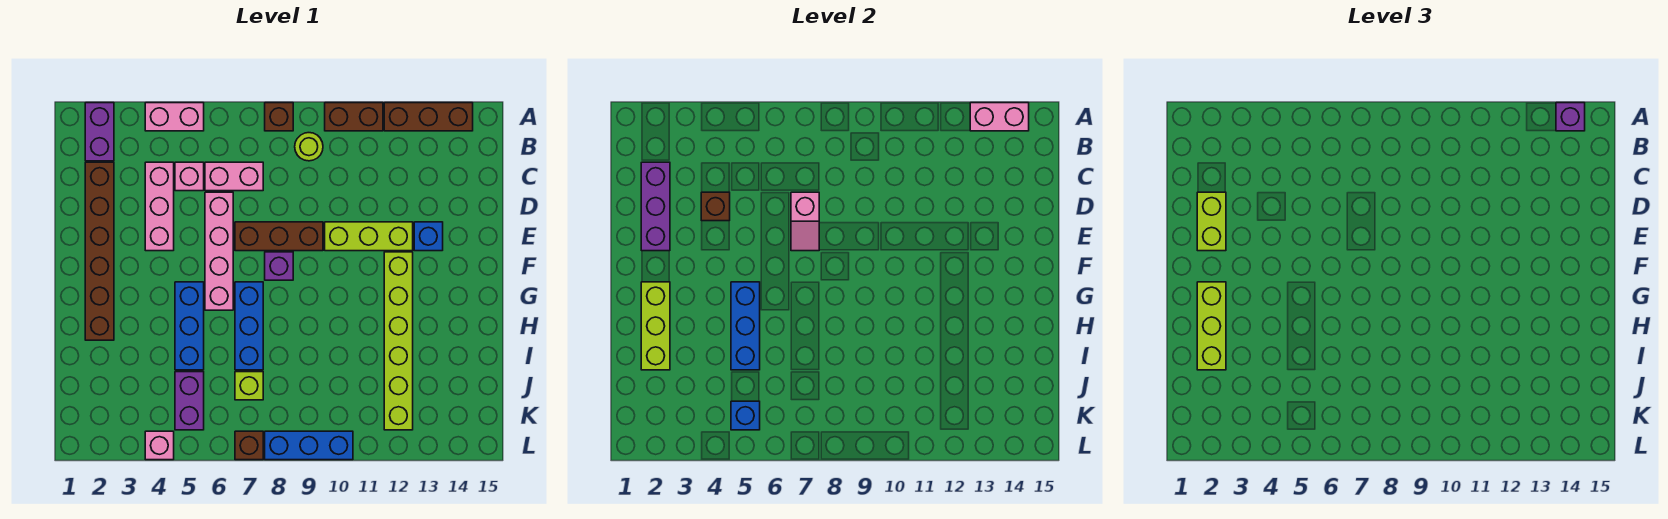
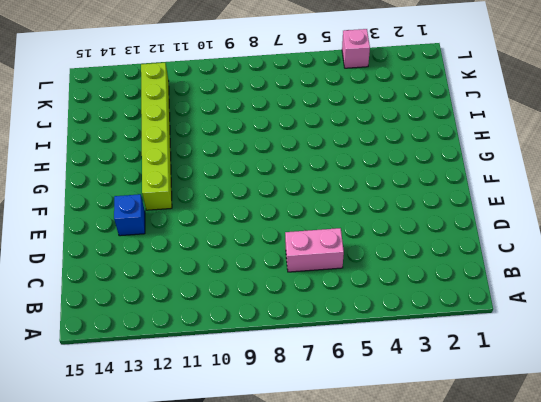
none -> purple brick A2:B2 level 1
none -> pink brick A4:A5 level 1
none -> brown brick A8 level 1
none -> brown brick A10:A11 level 1

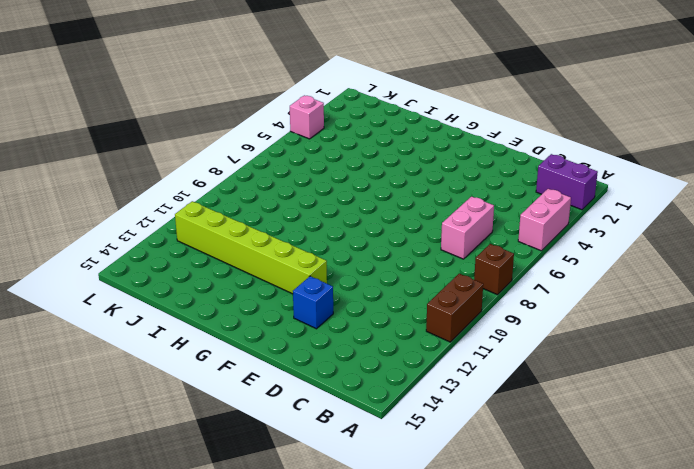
none -> brown brick A12:A14 level 1
none -> lime round brick B9 level 1
none -> brown brick C2:H2 level 1
none -> pink brick C4:E4 level 1

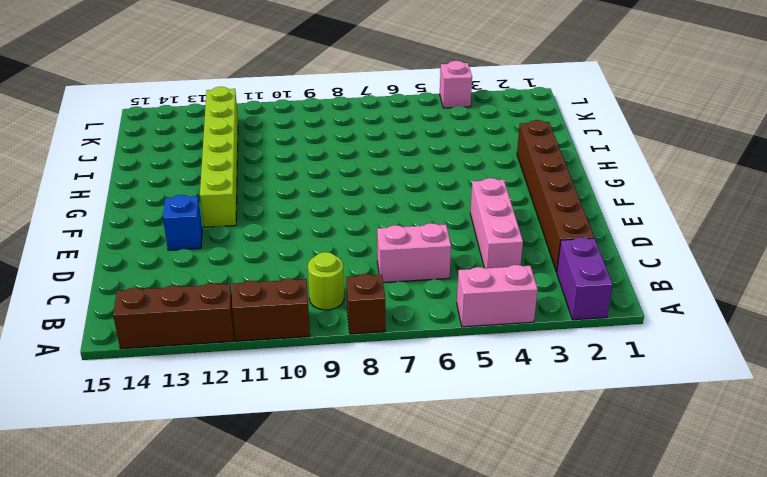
none -> pink brick C5 level 1
none -> pink brick D6:G6 level 1
none -> brown brick E7:E9 level 1
none -> lime brick E10:E12 level 1

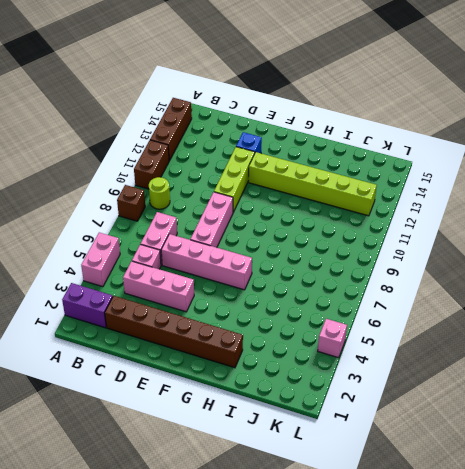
pink brick E7:E9 level 1 -> brown brick E7:E9 level 1
none -> purple brick F8 level 1
none -> blue brick G5:I5 level 1
none -> blue brick G7:I7 level 1
none -> purple brick J5:K5 level 1

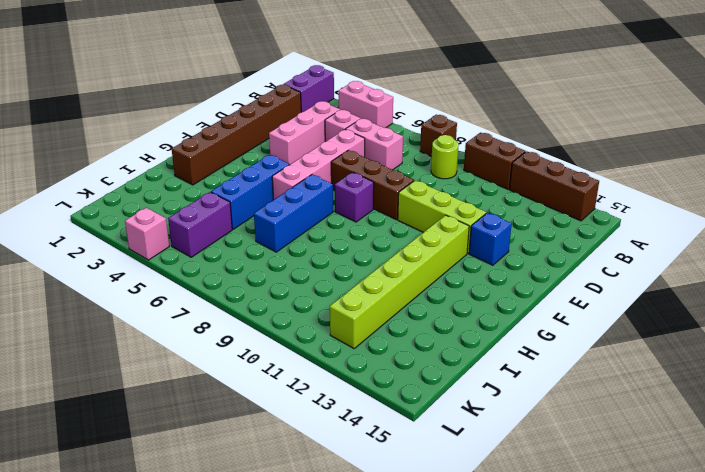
none -> lime brick J7 level 1
none -> brown brick L7 level 1
none -> blue brick L8:L10 level 1
none -> pink brick A13:A14 level 2

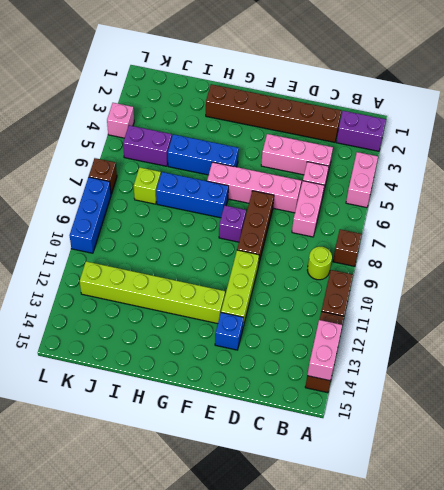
none -> purple brick C2:E2 level 2
none -> brown brick D4 level 2
none -> pink slope D7:E7 level 2 top D
none -> lime brick G2:I2 level 2

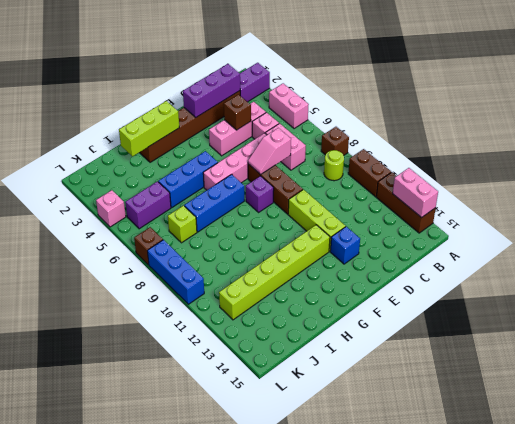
none -> blue brick G5:I5 level 2
none -> blue brick K5 level 2
none -> purple brick A14 level 3
none -> lime brick D2:E2 level 3

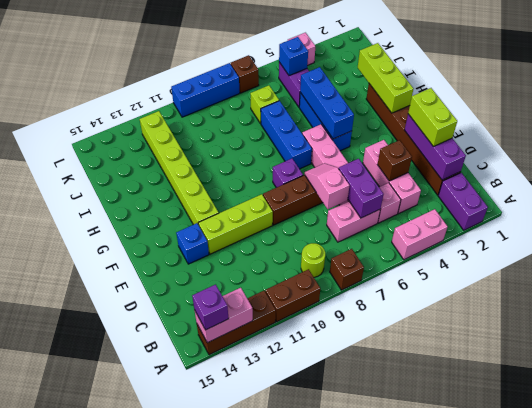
purple brick C6:D6 level 2 -> none
none -> lime brick G2:I2 level 3

